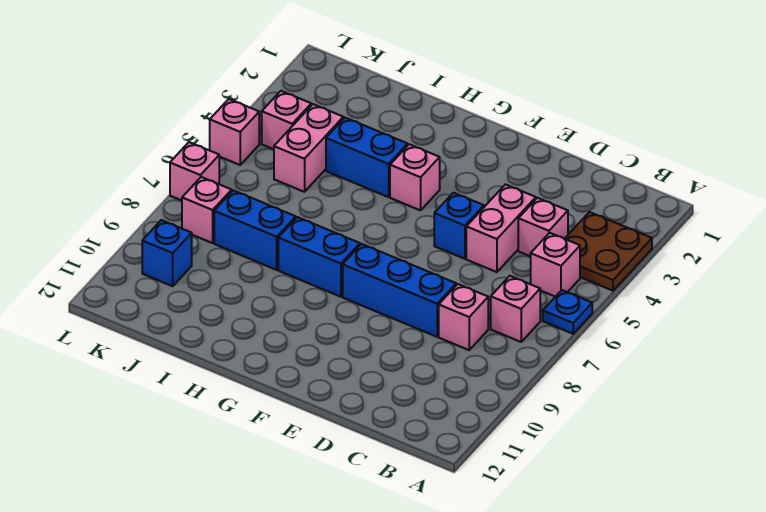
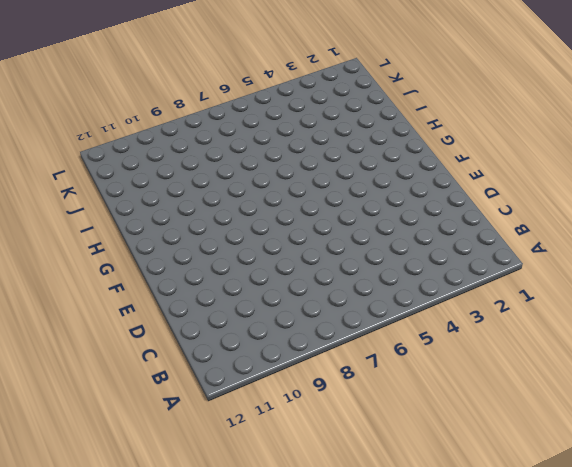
none -> brown plate A3:B4 level 1
none -> blue plate A6 level 1
none -> pink brick B5 level 1

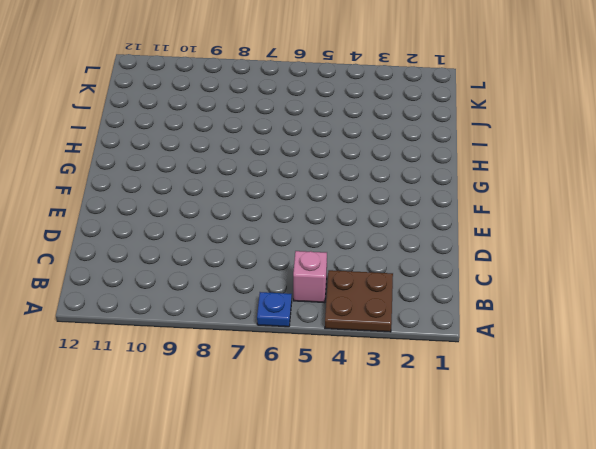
none -> pink brick B7 level 1
none -> pink brick C4 level 1
none -> pink brick C8 level 1

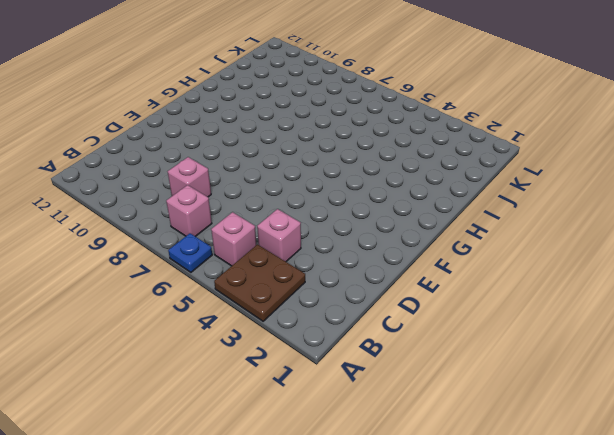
none -> pink brick D4:D5 level 1
none -> blue brick D8:F8 level 1
none -> blue brick E5 level 1

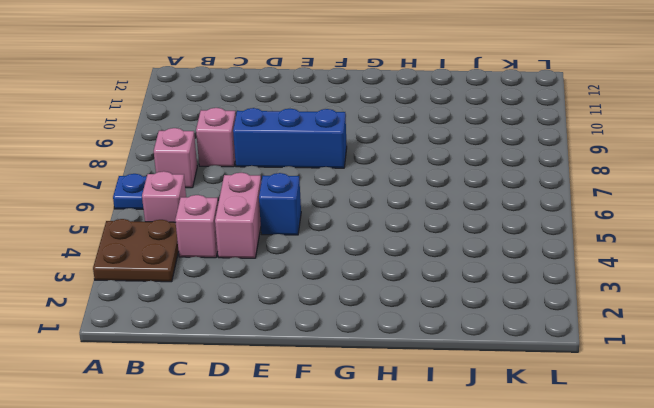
none -> pink brick G4 level 1
none -> blue brick G8:H8 level 1
none -> blue brick H4:I4 level 1

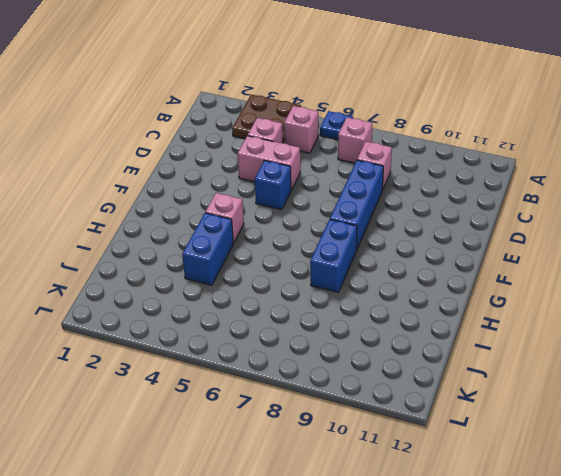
none -> blue brick I8:J8 level 1
none -> pink brick J4:J5 level 1
none -> pink brick K4 level 1

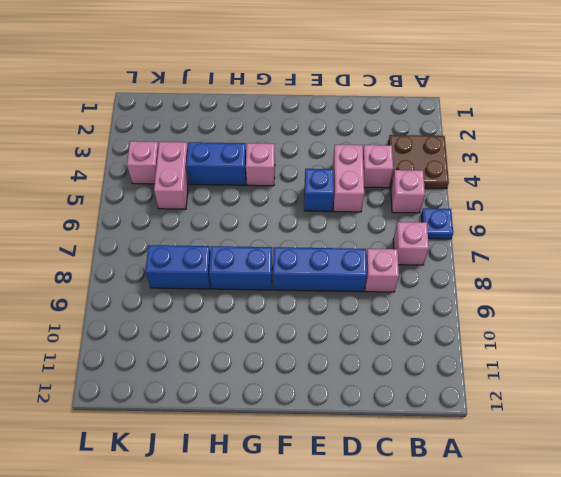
none -> pink brick K8 level 1
none -> blue brick K10 level 1
none -> pink brick L5 level 1

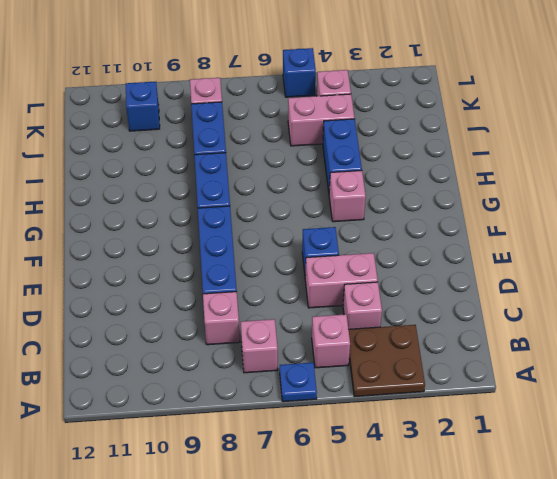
blue brick L5 level 1 -> pink brick L5 level 1
none -> pink brick L7 level 1

